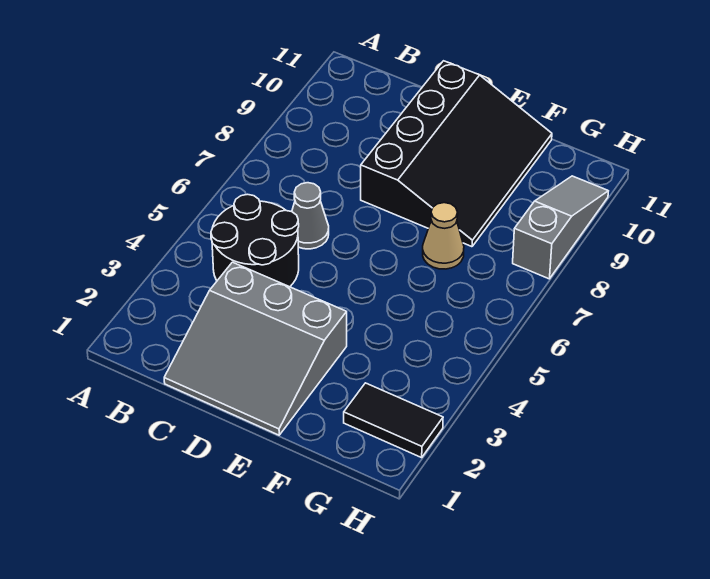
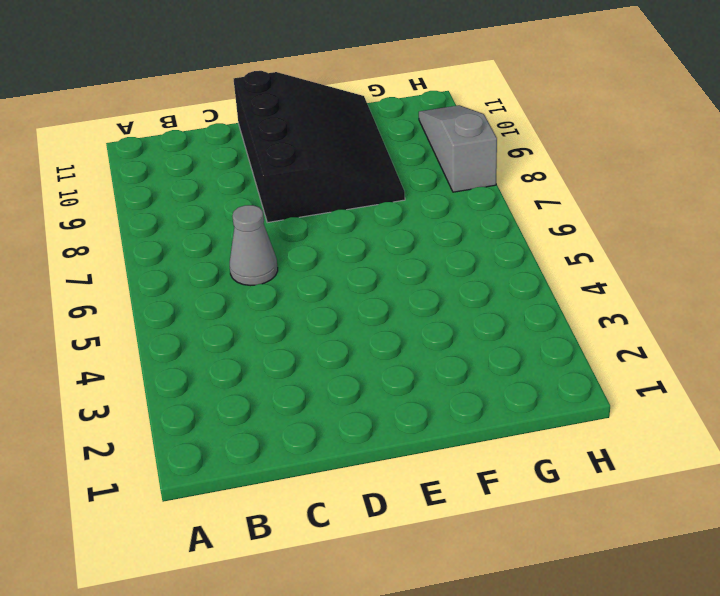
none -> black round brick B4:C5 level 1
none -> grey slope C1:E3 level 1 top 3

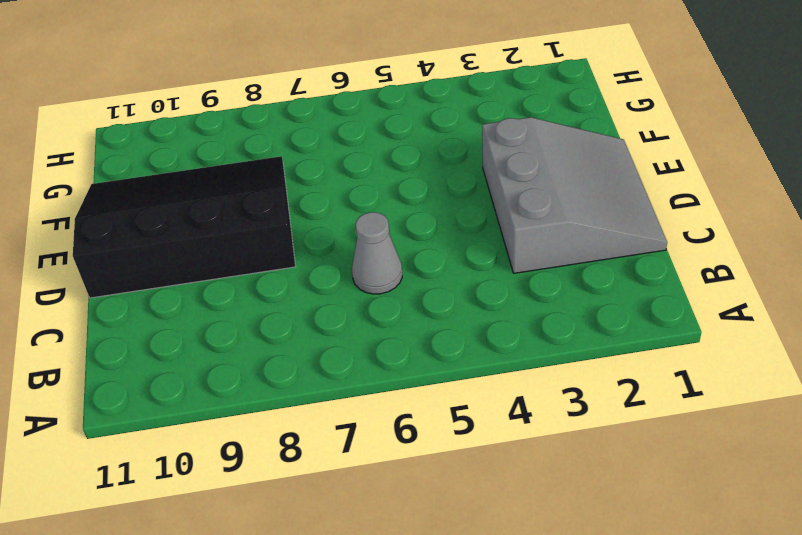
none -> black round brick B4:C5 level 1
none -> tan cone F7 level 1

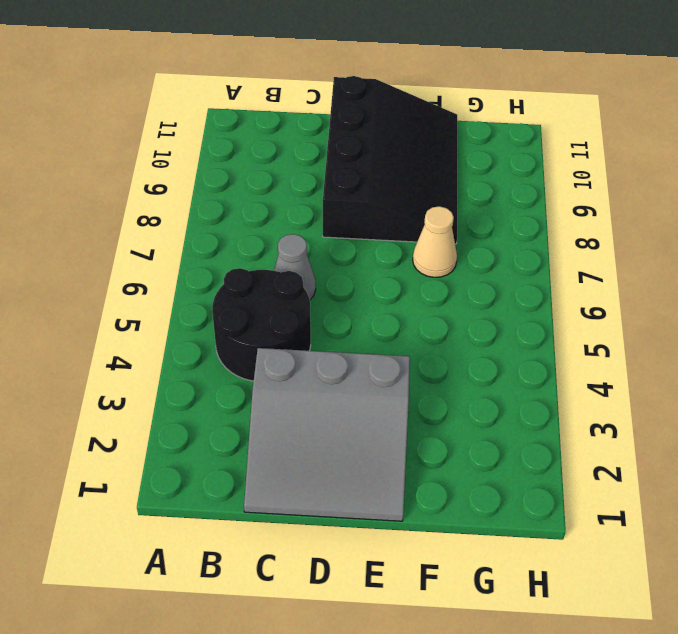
none -> black tile G2:H2 level 1
none -> grey slope H8:H10 level 1 top 8

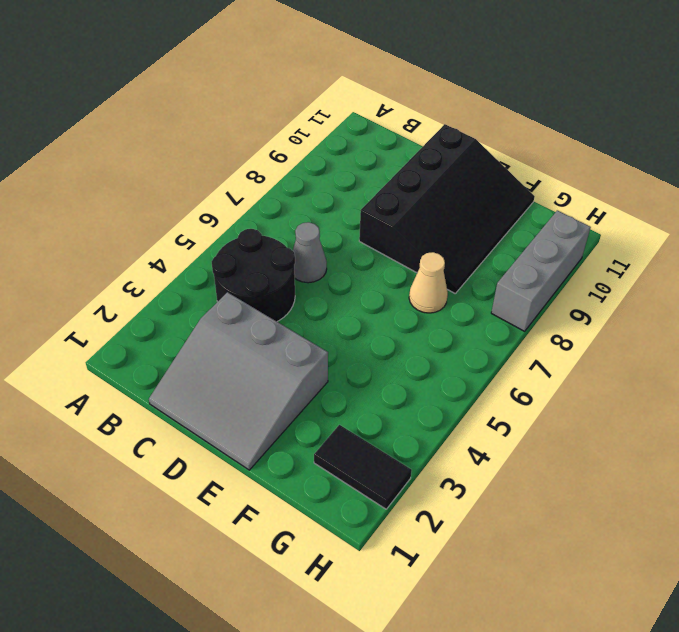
grey brick H8:H10 level 1 -> grey slope H8:H10 level 1 top 8

